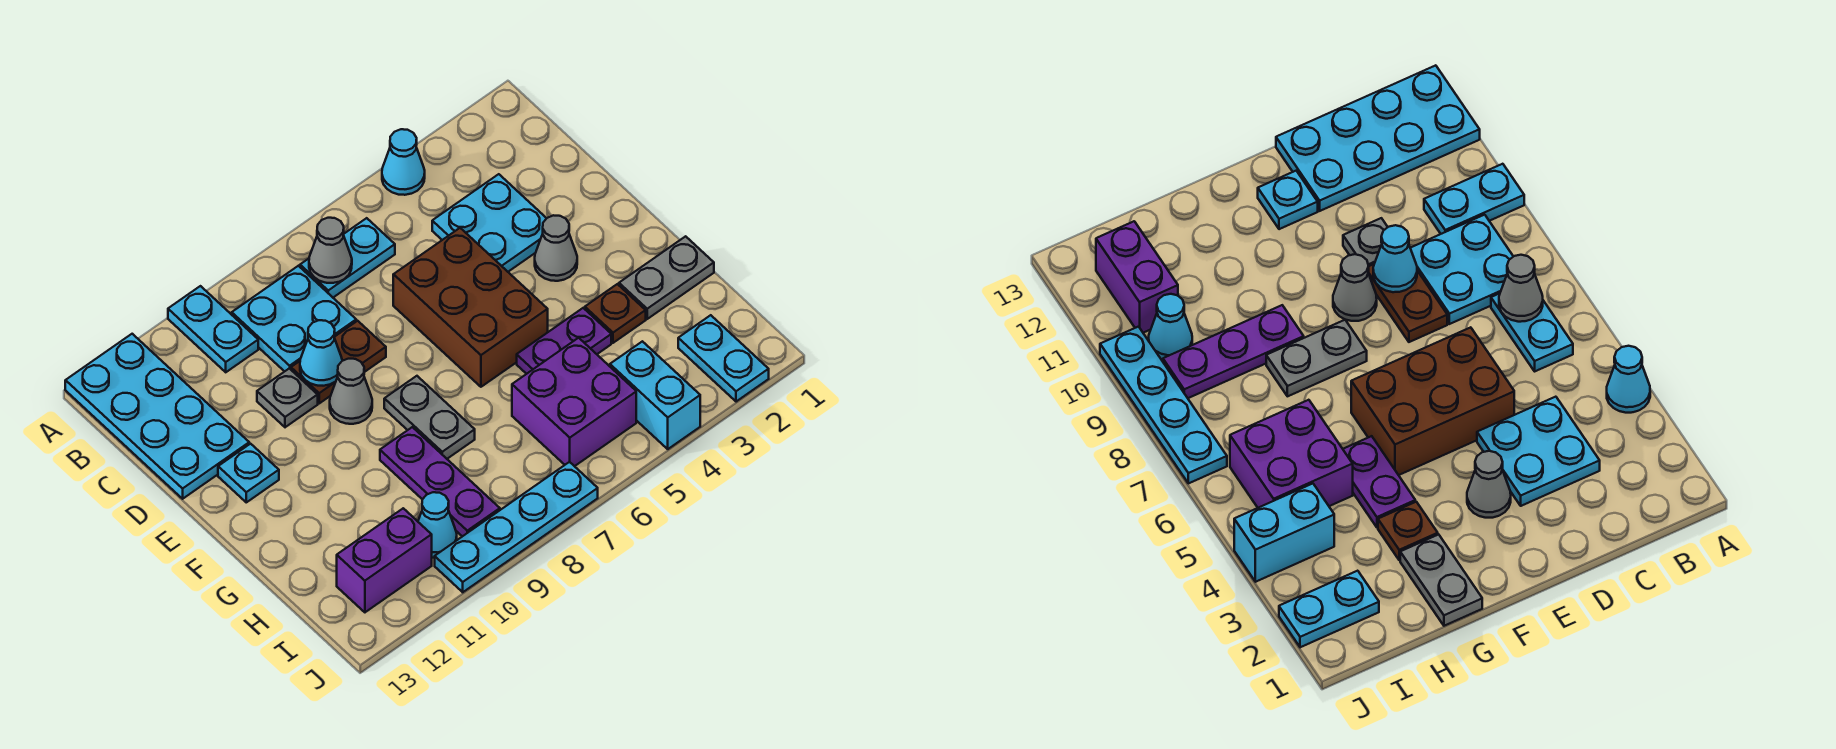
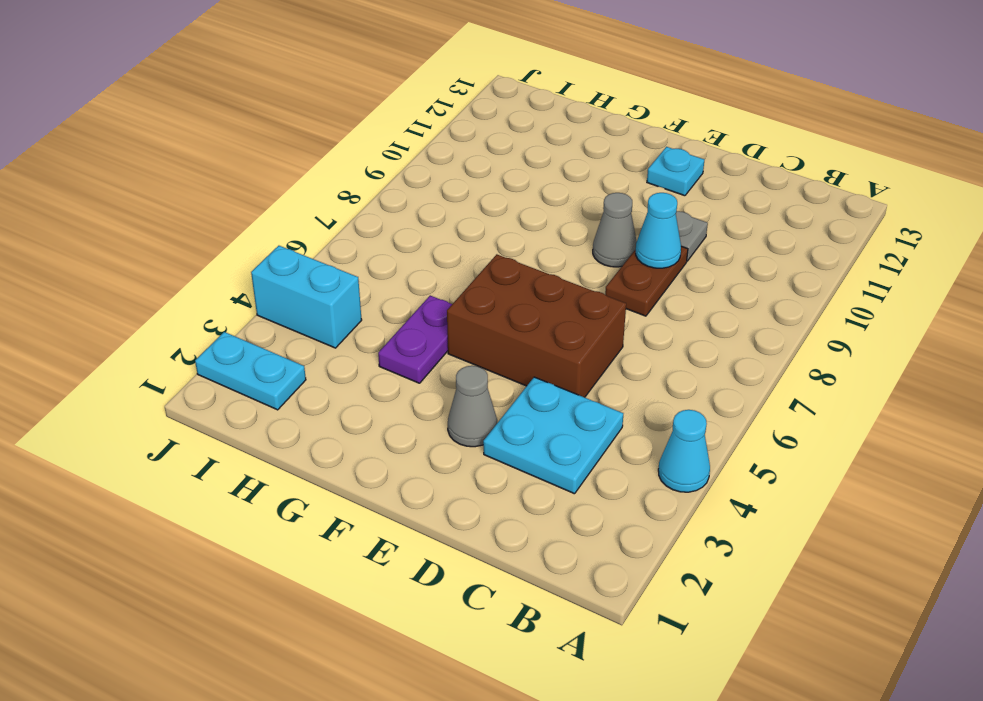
none -> cyan plate A10:B10 level 1
none -> cyan plate A12:D13 level 1
none -> cyan plate B6:B7 level 1

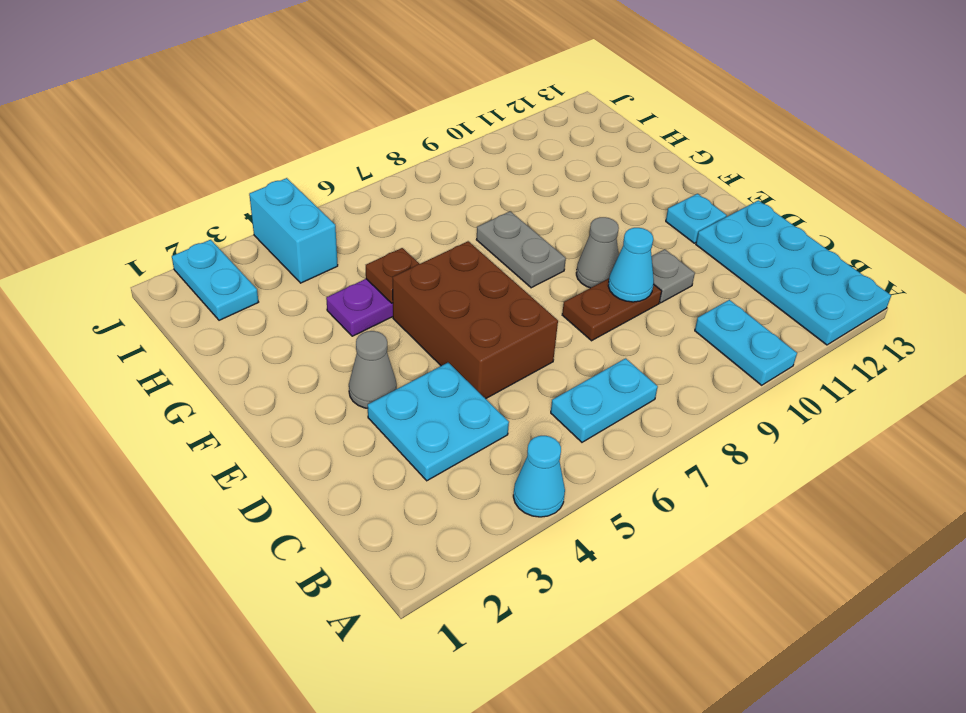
brown plate G5 level 2 -> brown plate G3 level 1
none -> cyan plate B8:C9 level 1
none -> grey plate G1:G2 level 1
none -> purple plate G9:I9 level 1

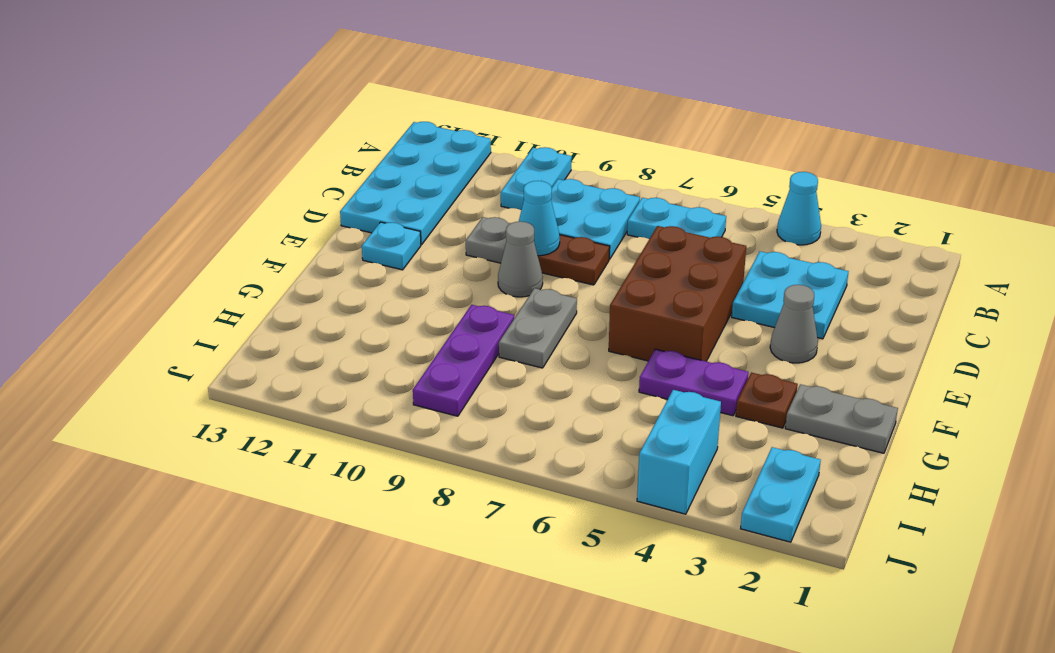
none -> purple brick H5:I6 level 1
none -> cyan cone I10 level 1
none -> purple brick I11:I12 level 1

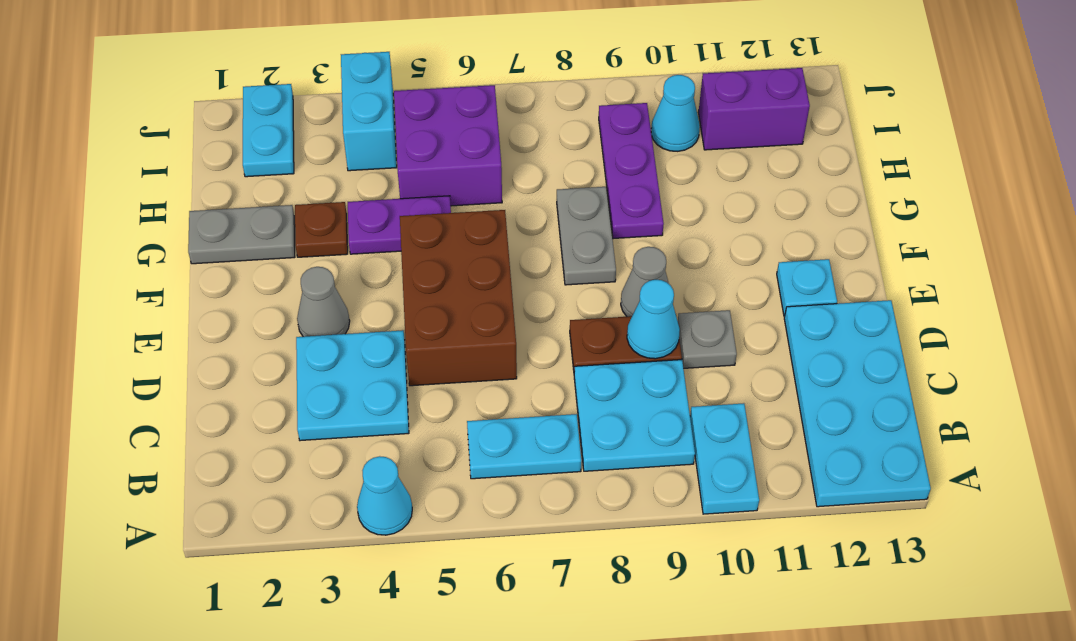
none -> cyan plate J7:J10 level 1
none -> grey cone B7 level 2

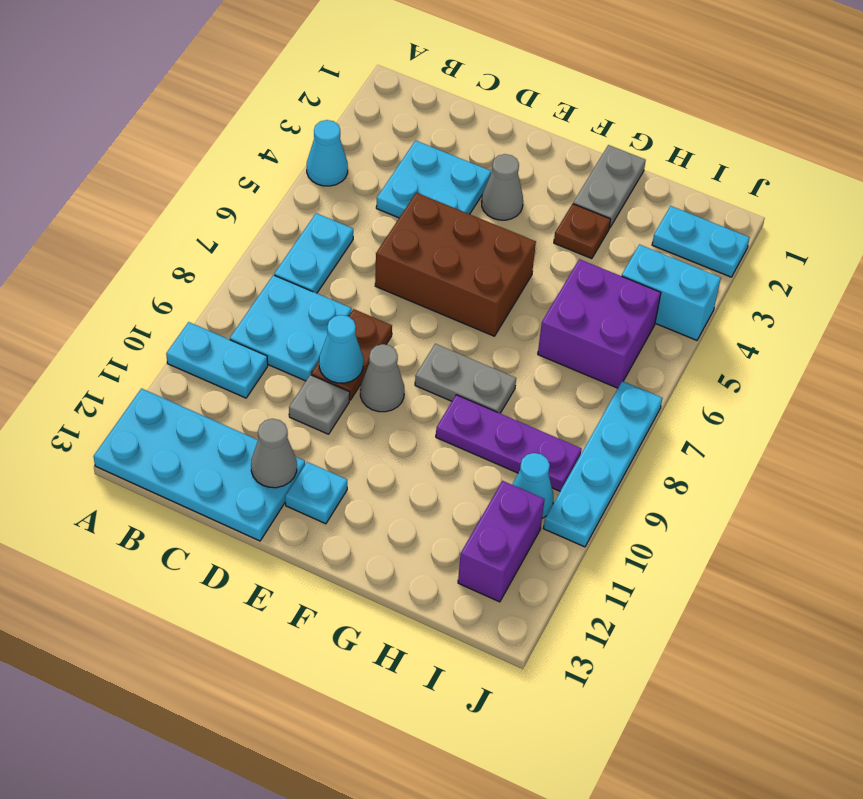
grey cone D12 level 2 -> grey cone B7 level 2
none -> purple plate G4:G5 level 1

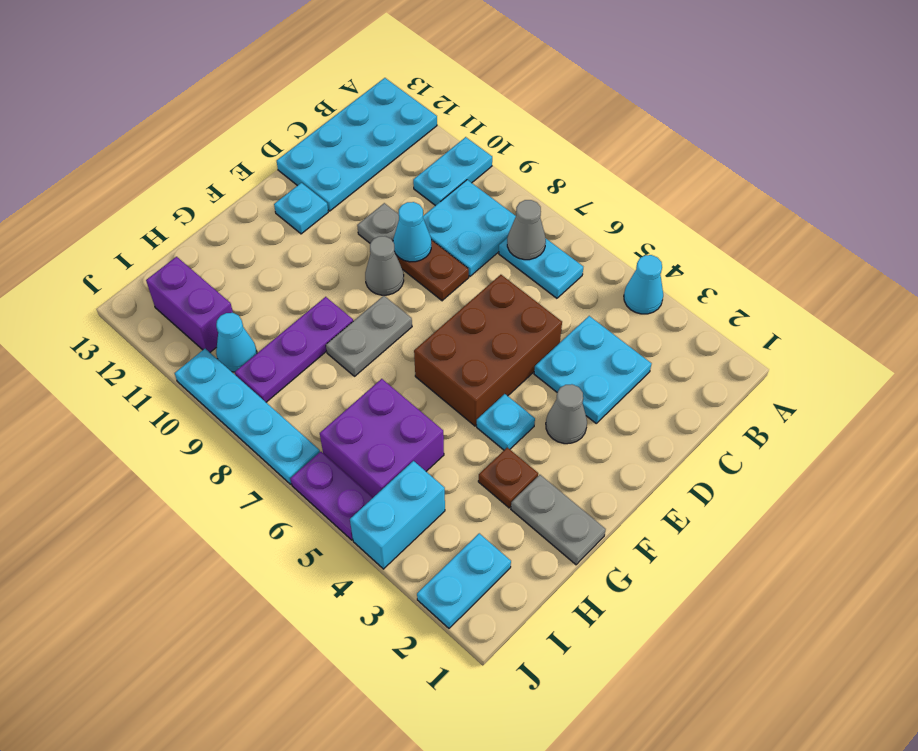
cyan plate F4 level 1 -> none
purple plate J5:J6 level 1 -> purple plate G4:G5 level 1

